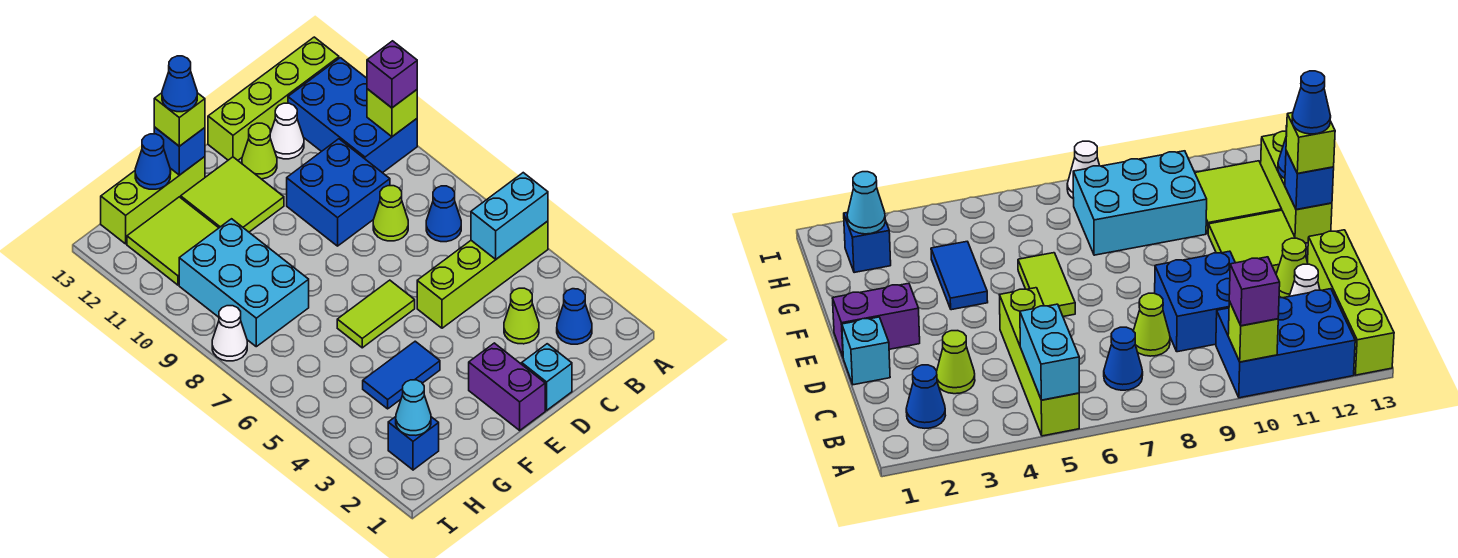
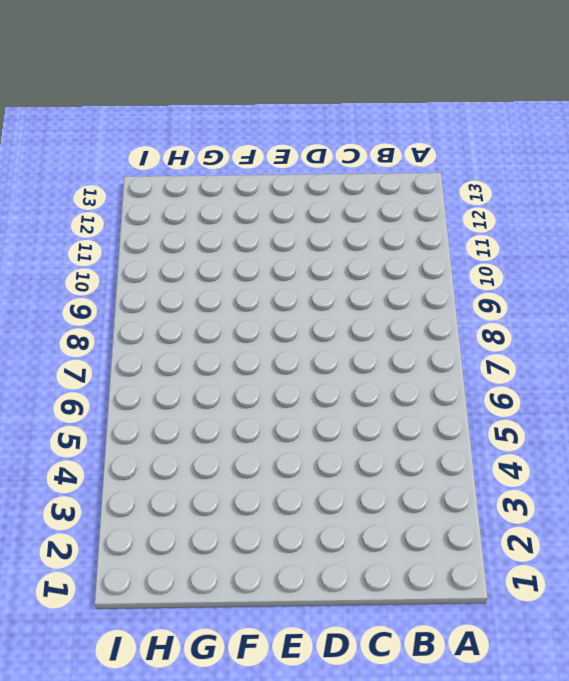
none -> lime brick A5:D5 level 1
none -> blue brick A10:B12 level 1
none -> lime brick A13:D13 level 1

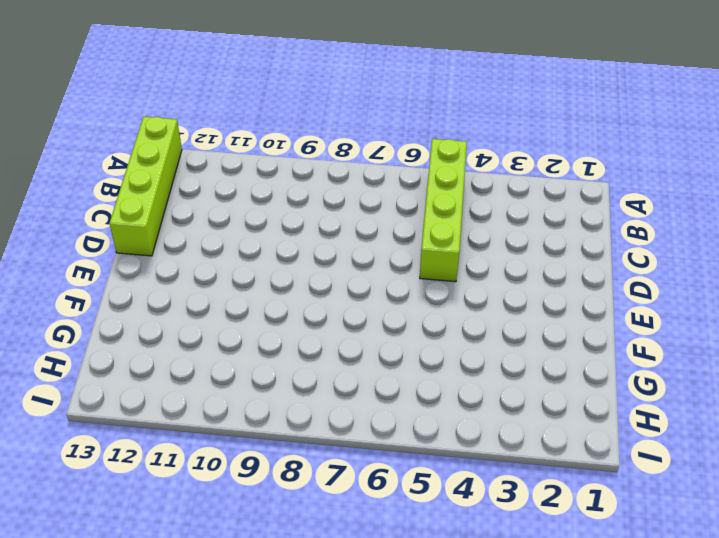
none -> blue brick A10:B12 level 1
none -> blue cone B2 level 1
none -> blue cone B7 level 1

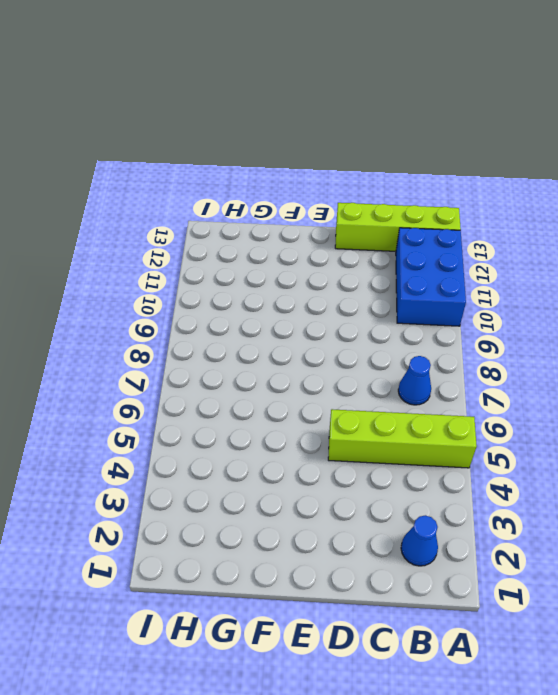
none -> lime cone C3 level 1
none -> lime cone C8 level 1
none -> blue brick C9:D10 level 1

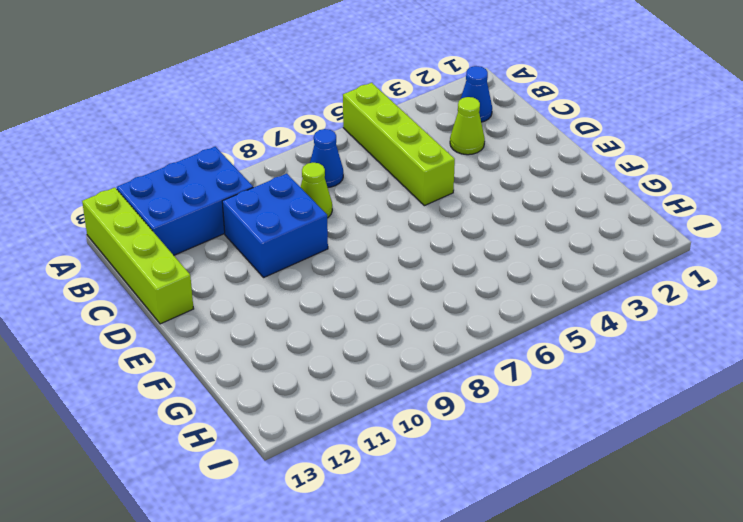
none -> white cone C12 level 1
none -> cyan brick D1 level 1
none -> lime cone D12 level 1

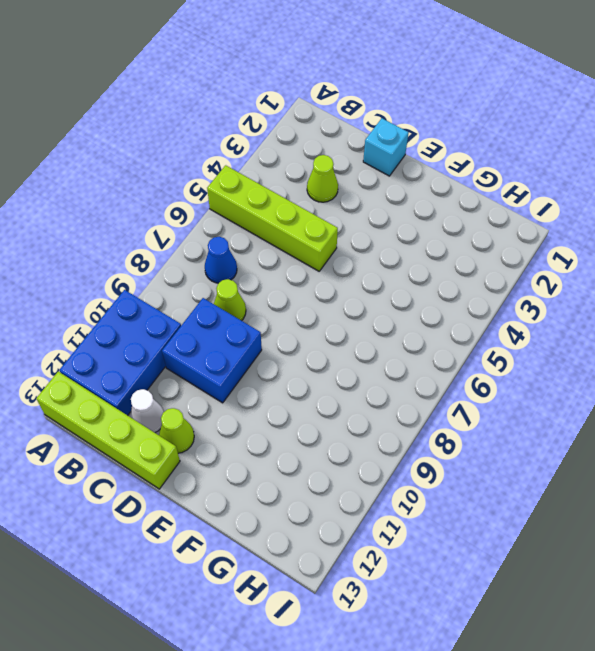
none -> blue cone B2 level 1
none -> purple brick E1:E2 level 1
none -> lime tile E6:F6 level 1

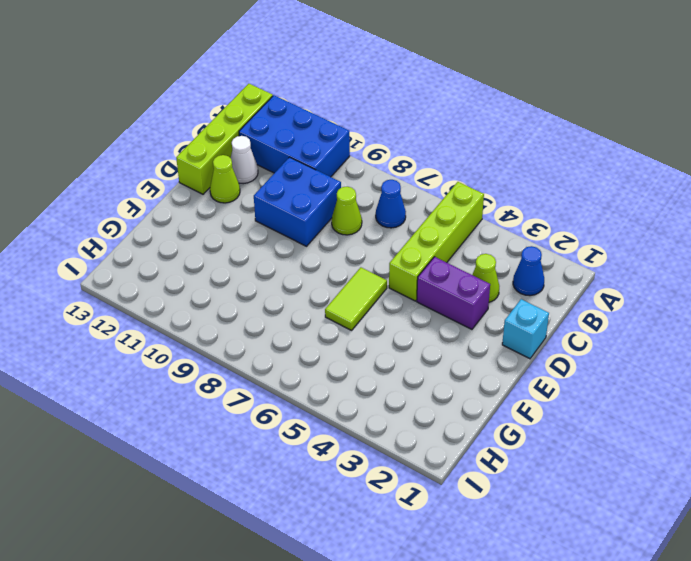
purple brick D3:D4 level 1 -> purple brick E1:E2 level 1
none -> lime tile E11:F12 level 1
none -> blue tile F4:G4 level 1
none -> lime brick F13:H13 level 1

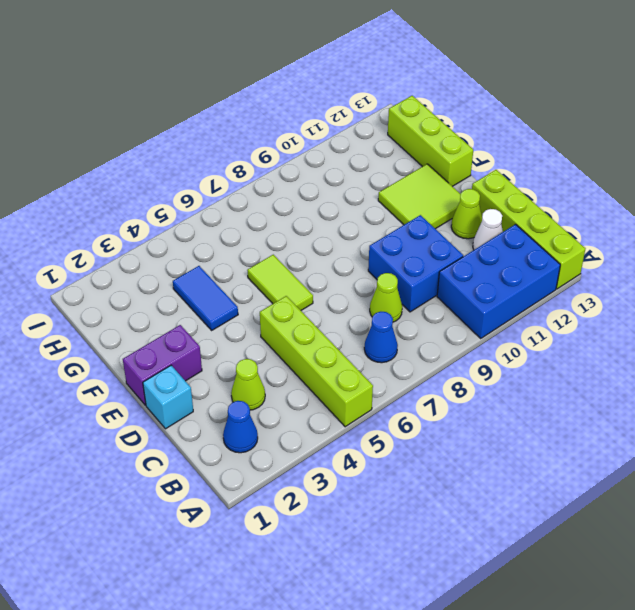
none -> cyan brick G8:H10 level 1
none -> lime tile G11:H12 level 1
none -> blue brick H2 level 1

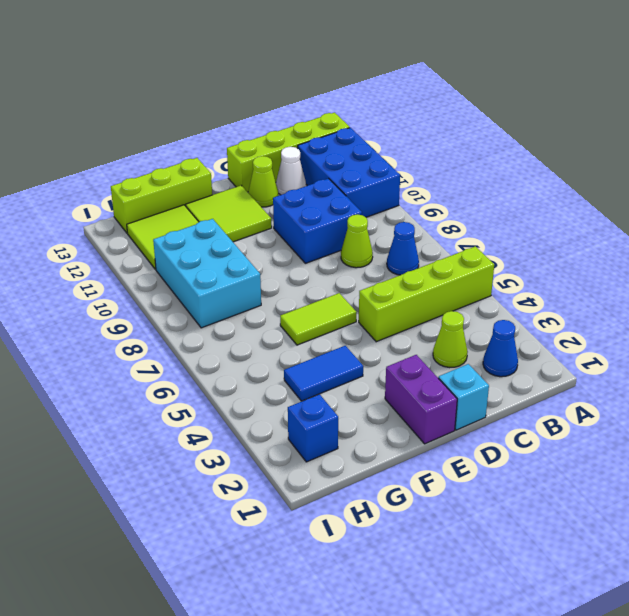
none -> white cone I8 level 1
none -> cyan brick A5:B5 level 2
none -> lime brick A10 level 2

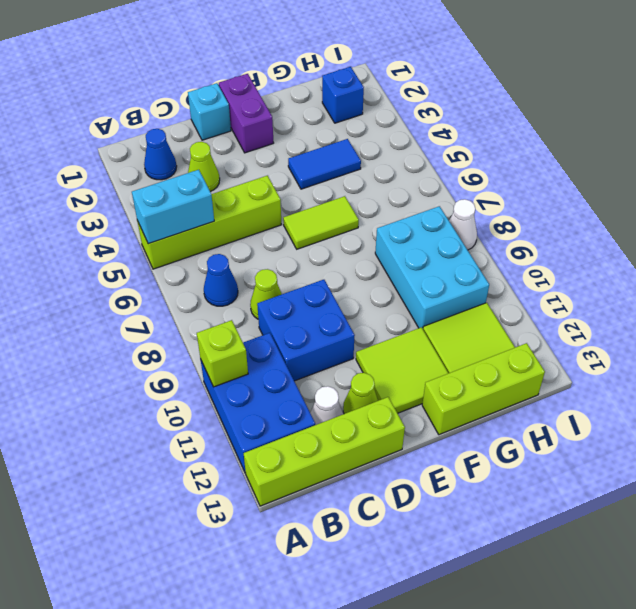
none -> blue brick F13 level 2
none -> blue cone G13 level 2
none -> cyan cone H2 level 2

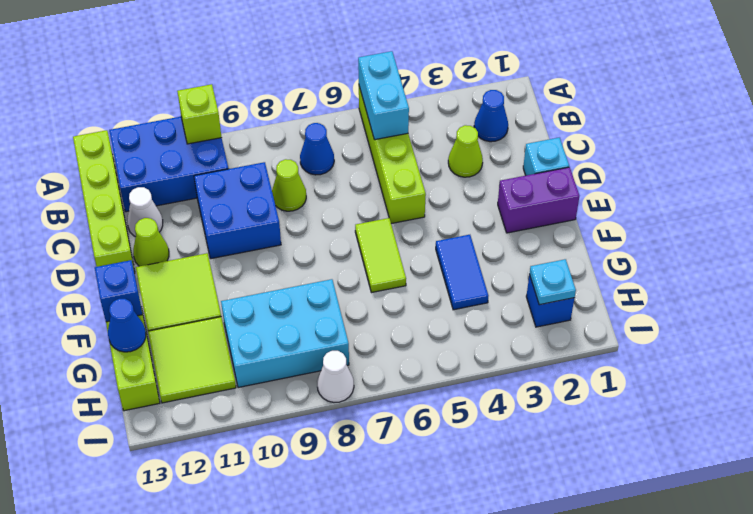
cyan plate H2 level 2 -> cyan cone H2 level 2
none -> purple brick A10 level 3
none -> lime brick F13 level 3
none -> blue cone F13 level 4

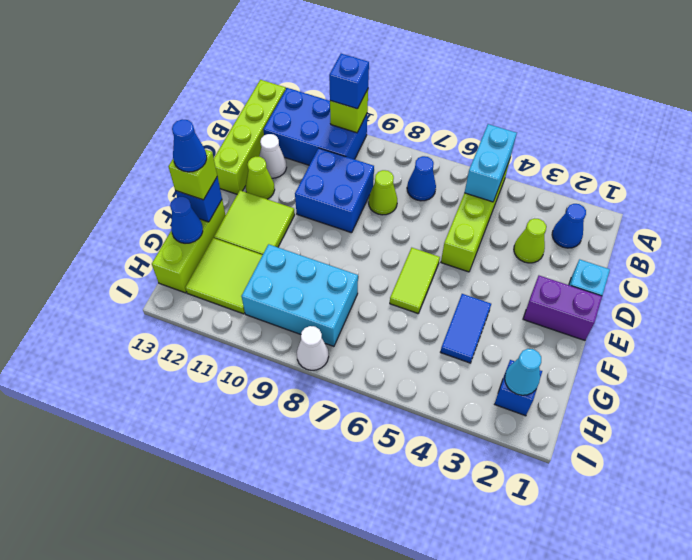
blue brick A10 level 3 -> purple brick A10 level 3

